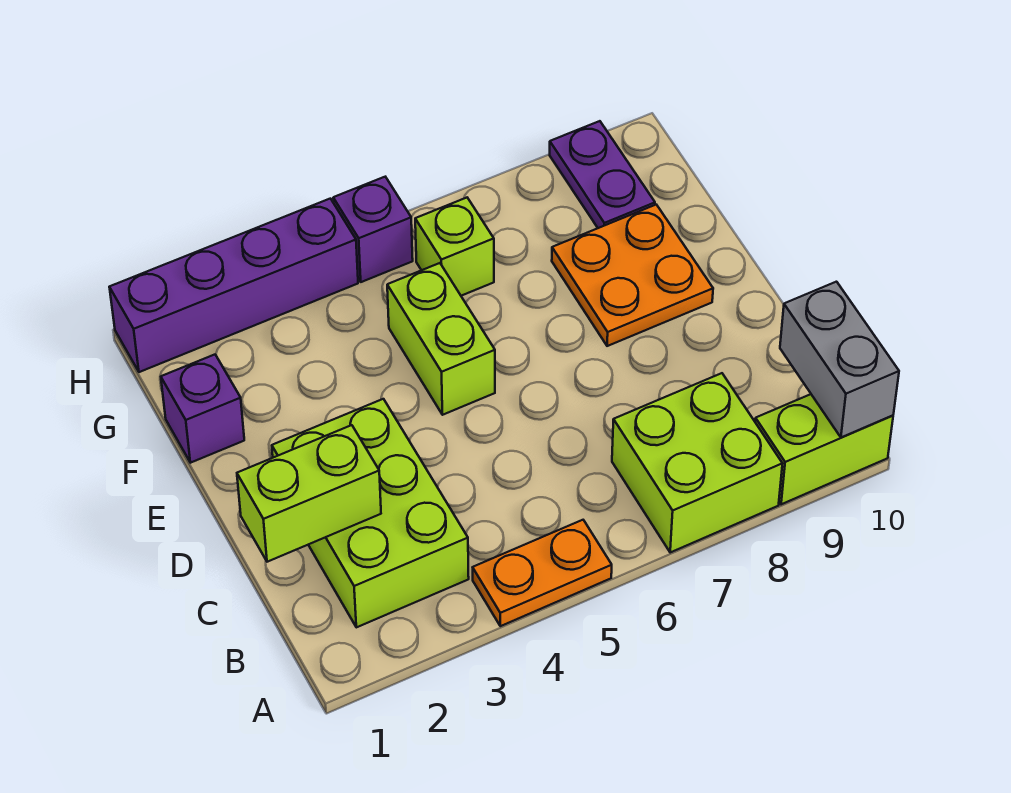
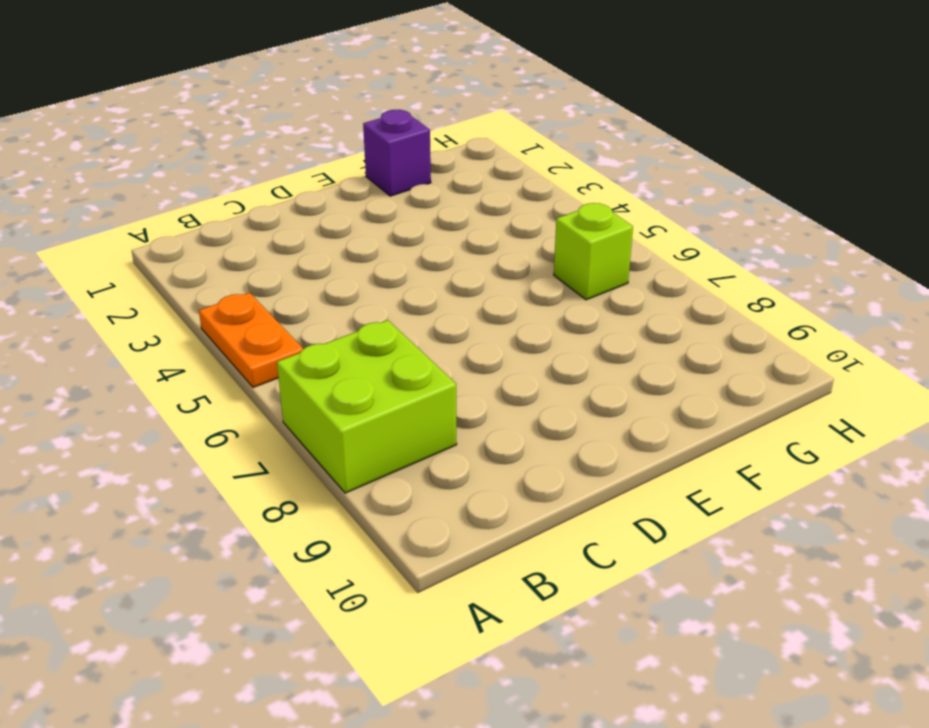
none -> lime brick A9:A10 level 1
none -> lime brick B2:D3 level 1
none -> lime brick E5:F5 level 1

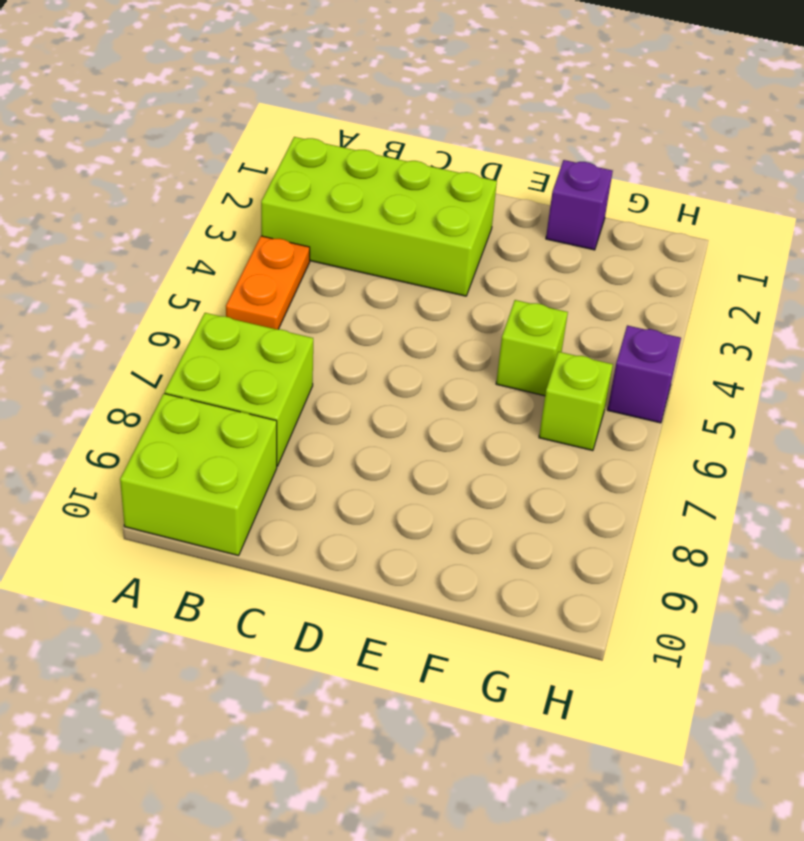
lime brick A2:D3 level 1 -> lime brick B2:D3 level 1
lime brick A9:B10 level 1 -> lime brick A9:A10 level 1
lime brick F5 level 1 -> lime brick E5:F5 level 1
none -> orange plate E8:F9 level 1
none -> purple plate G9:H9 level 1
none -> purple brick H1:H4 level 1

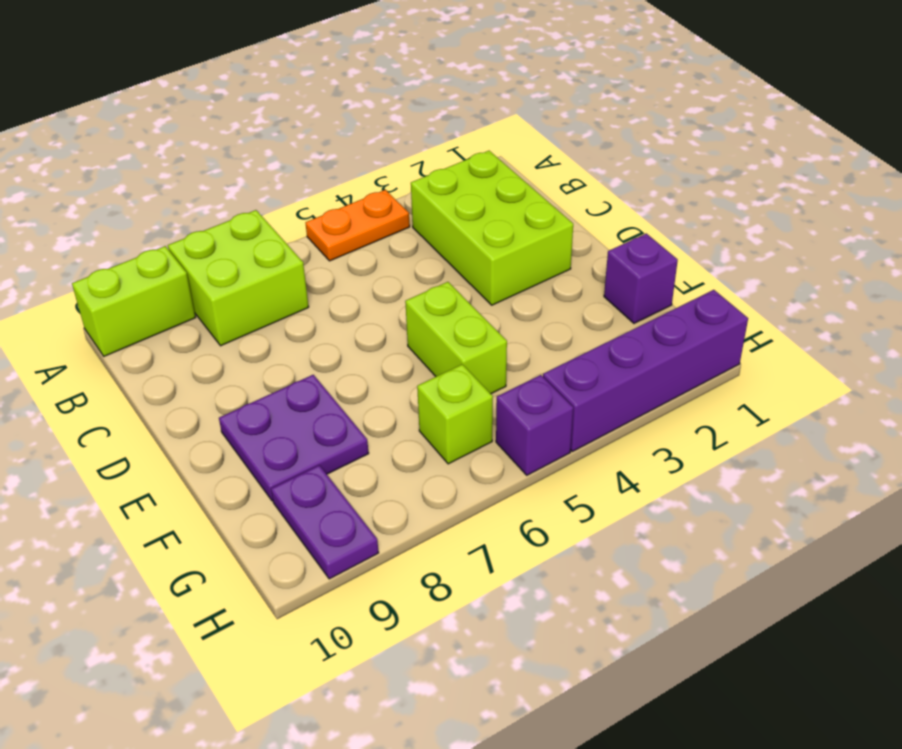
purple plate E8:F9 level 1 -> orange plate E8:F9 level 1
none -> grey brick A10:B10 level 2
none -> lime brick C1:C2 level 2

